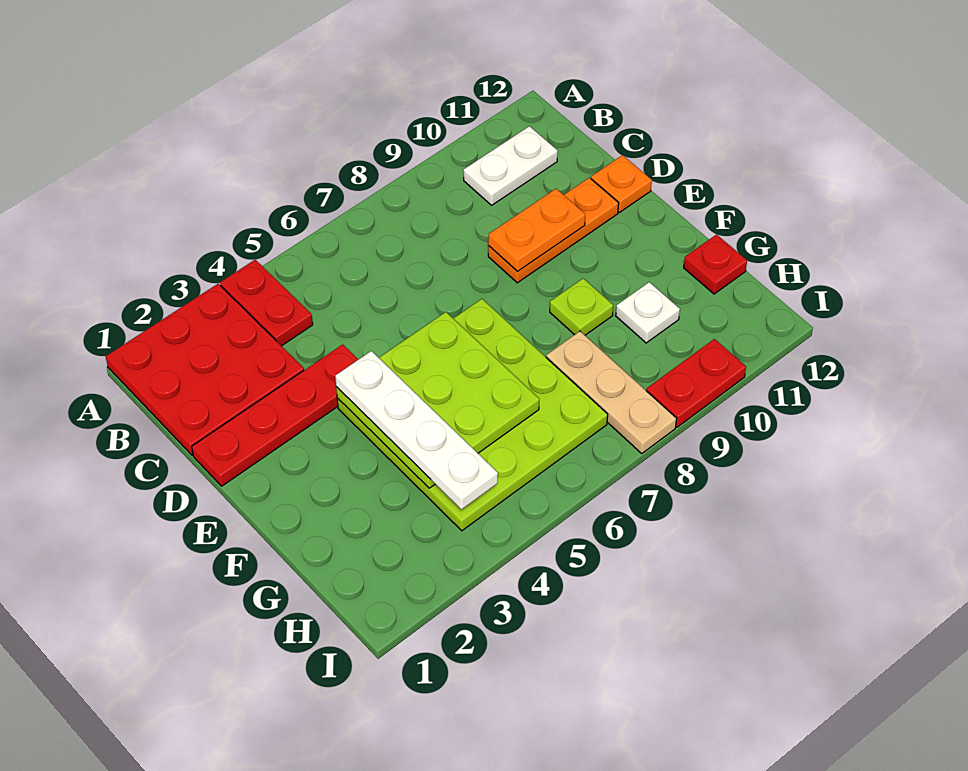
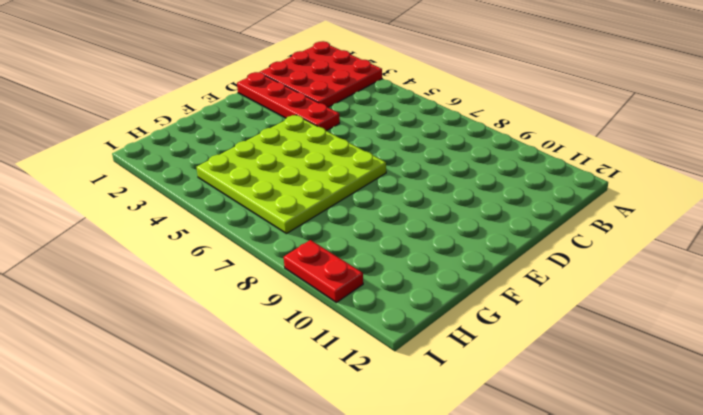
none -> red plate A4:B4 level 1
none -> white plate B10:B11 level 1
none -> orange plate D9:D11 level 1

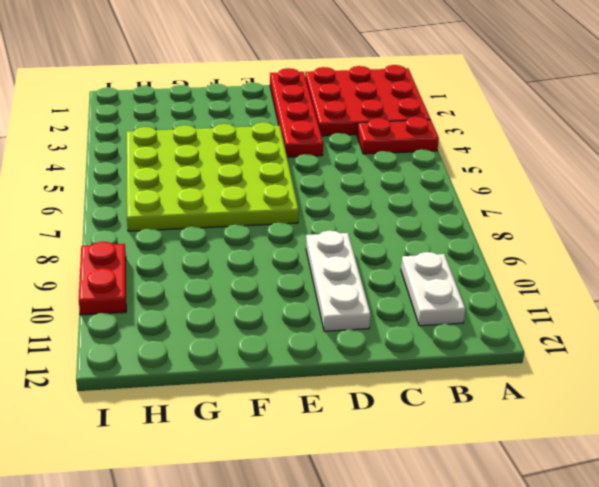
white plate D9:D11 level 1 -> orange plate D9:D11 level 1
none -> orange plate D12 level 1
none -> lime plate F9 level 1
none -> tan plate G8:I8 level 1

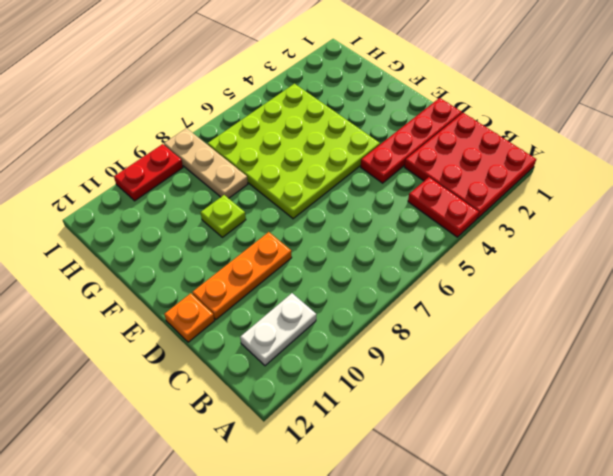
none -> white plate G10 level 1
none -> red plate G12 level 1
none -> orange plate D9:D10 level 2

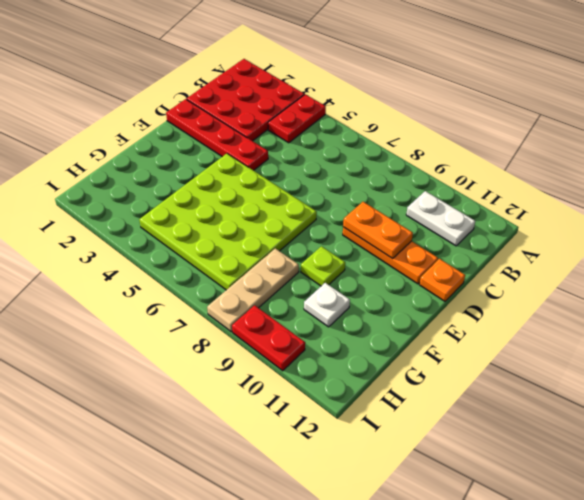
none -> red plate G12 level 1
none -> lime plate E4:G6 level 2
none -> white plate E4:H4 level 3

